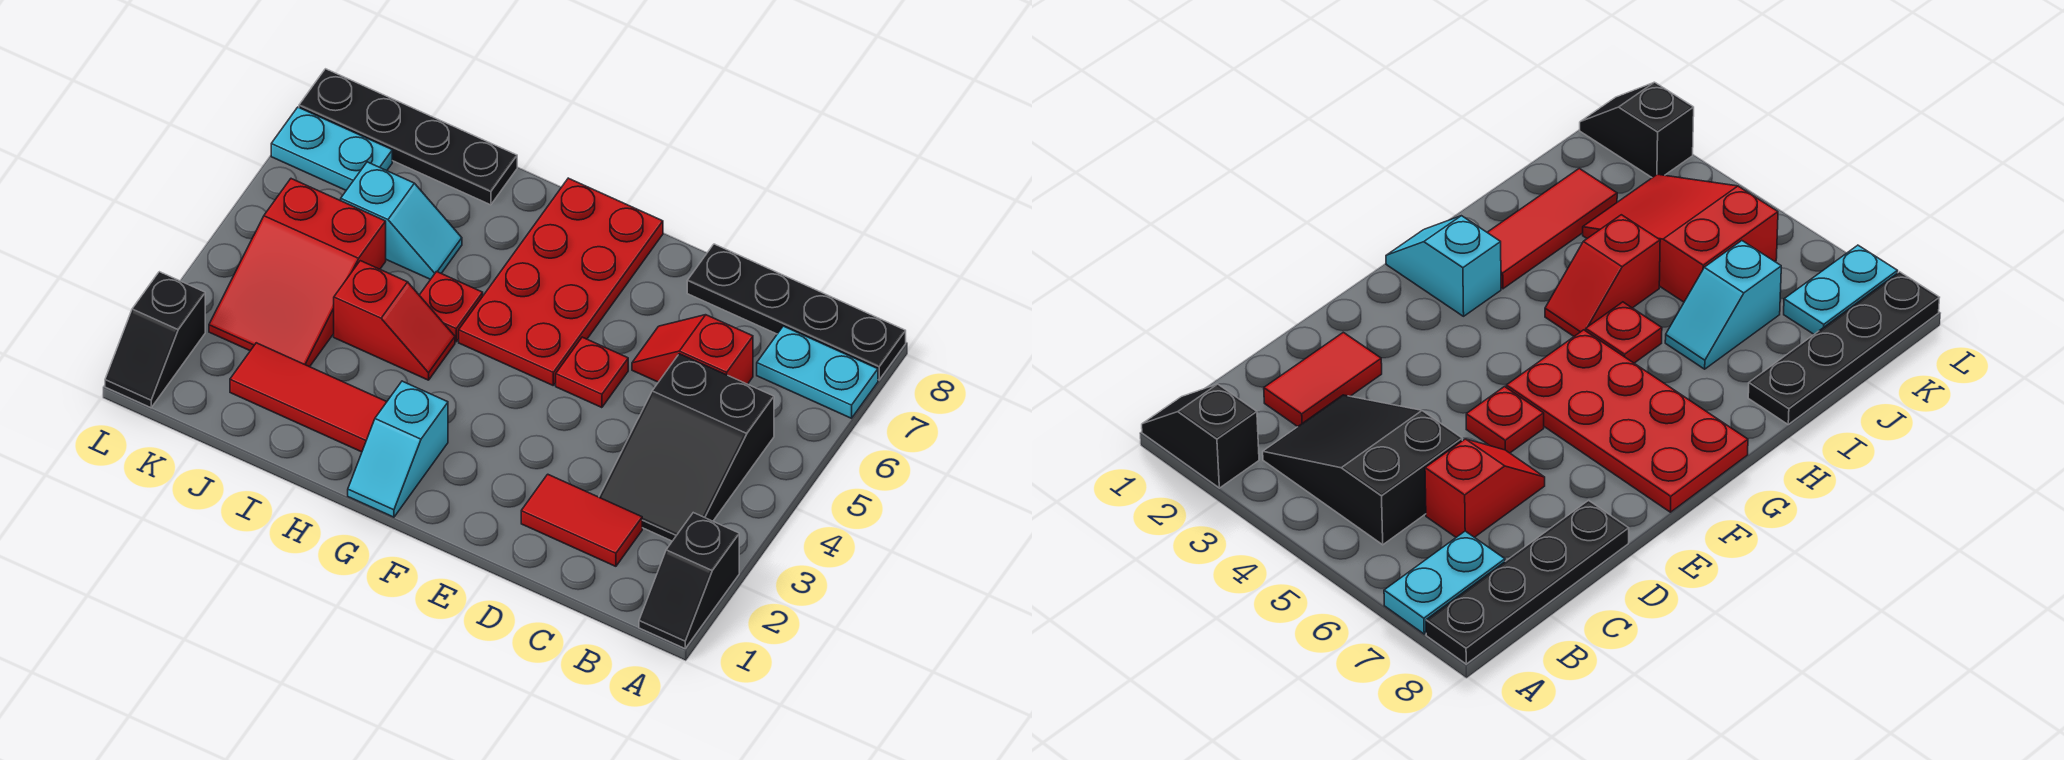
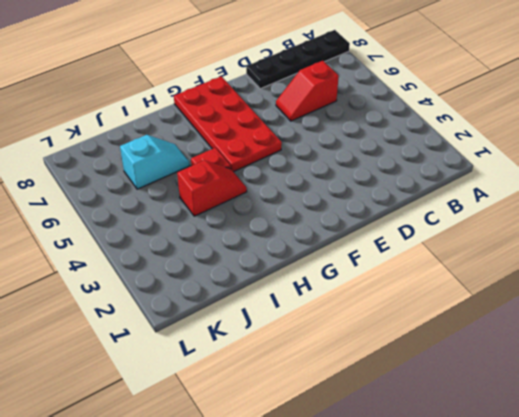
none -> black slope A1:A2 level 1 top 2
none -> cyan plate A7:B7 level 1
none -> black slope B3:C5 level 1 top 5

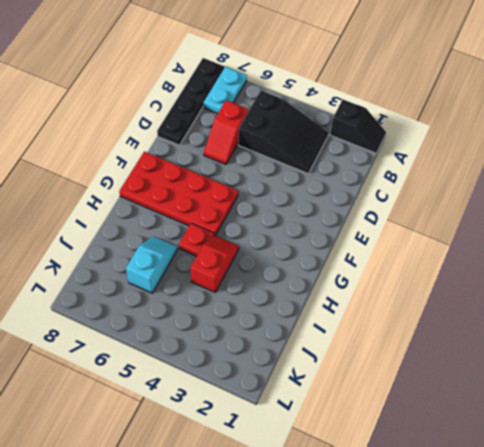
none -> red tile C2:D2 level 1
none -> red plate E5 level 1
none -> cyan slope G1:G2 level 1 top 2

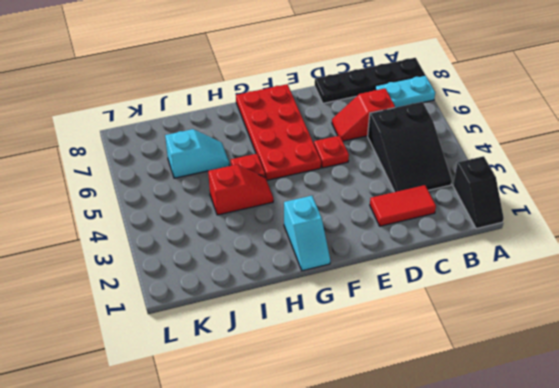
none -> red tile H2:J2 level 1
none -> black plate I8:L8 level 1
none -> red slope J3:K5 level 1 top 5

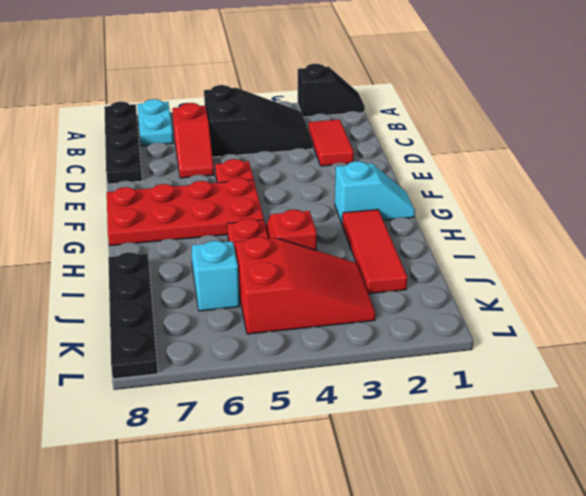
none -> cyan plate K7:L7 level 1
none -> black slope L1:L2 level 1 top 2

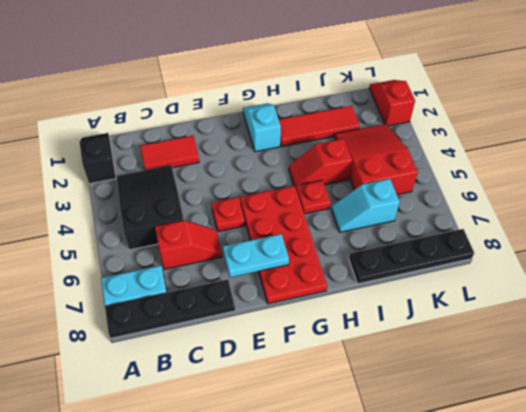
cyan plate E7:F7 level 2 -> cyan plate K7:L7 level 1
red slope L1:L2 level 1 top 2 -> black slope L1:L2 level 1 top 2

